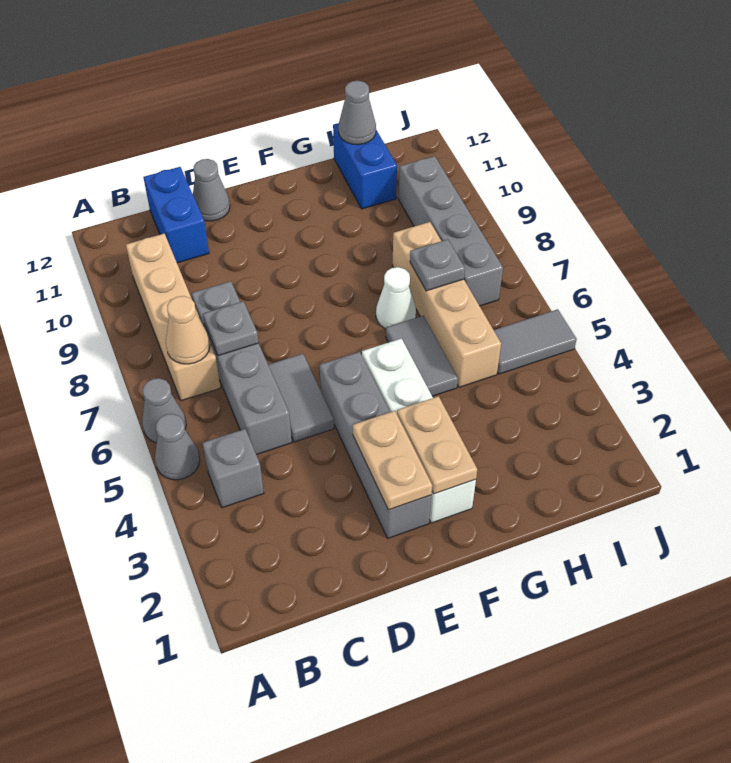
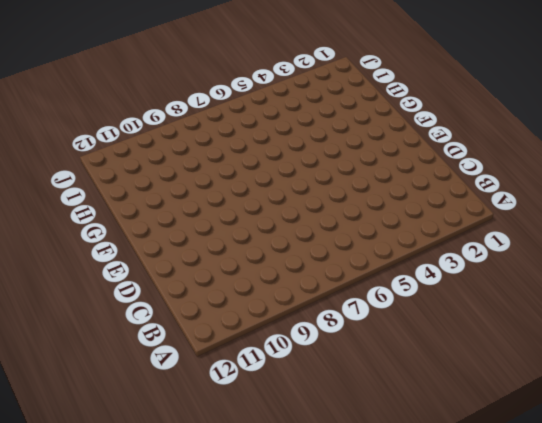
none -> grey cone A5 level 1
none -> grey cone A6 level 1
none -> grey brick B4 level 1

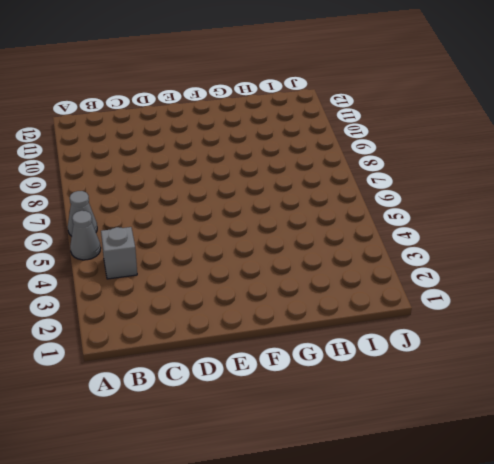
none -> tan brick B7:B10 level 1
none -> grey brick C5:C8 level 1
none -> blue brick C11:C12 level 1

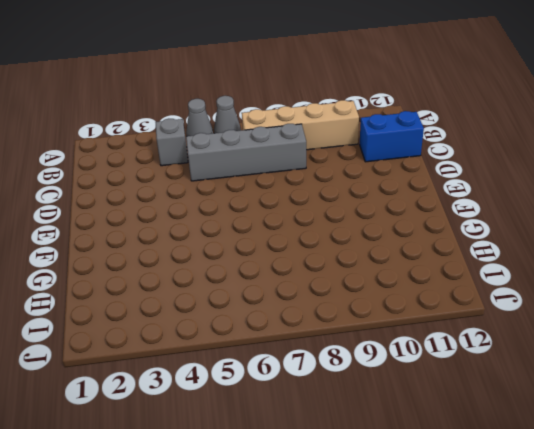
none -> grey tile D5:D6 level 1
none -> grey cone D12 level 1
none -> grey brick E2:E5 level 1

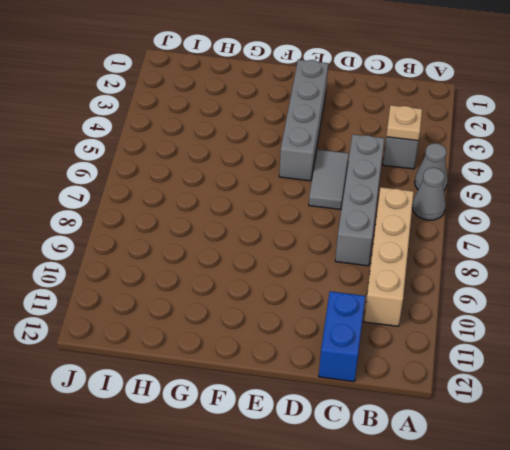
tan plate B4 level 2 -> none
none -> grey cone D12 level 1
none -> white brick F2:F5 level 1
none -> grey tile G5:G6 level 1

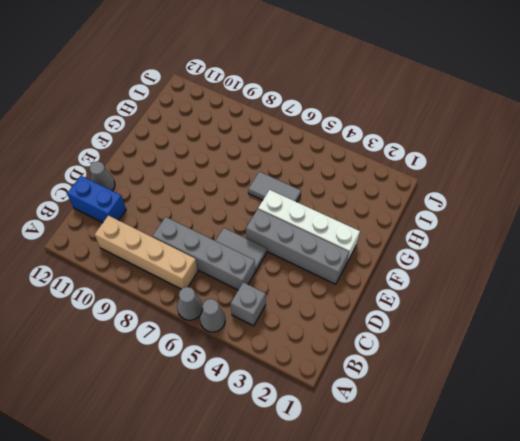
none -> white cone G7 level 1
none -> tan brick H5:H8 level 1
none -> blue brick H11:H12 level 1

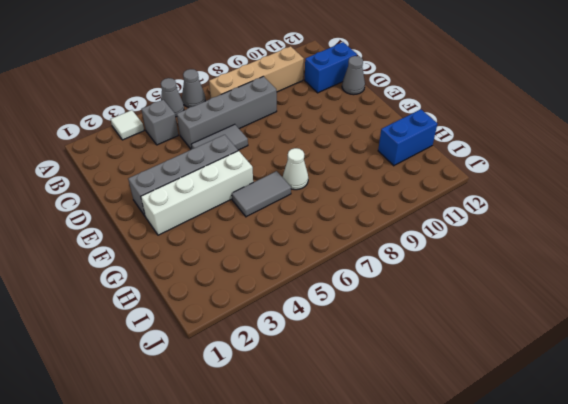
white tile A3 level 1 -> none
none -> tan brick H5:H8 level 1
none -> grey tile I5:J5 level 1
none -> grey brick I7:I10 level 1

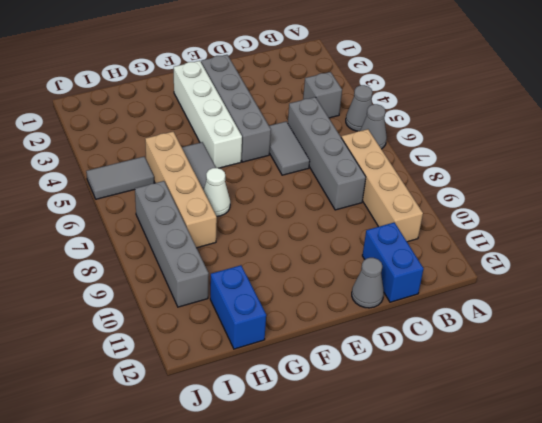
none -> tan cone B7 level 2
none -> grey plate C7 level 2
none -> tan plate E2:E3 level 2

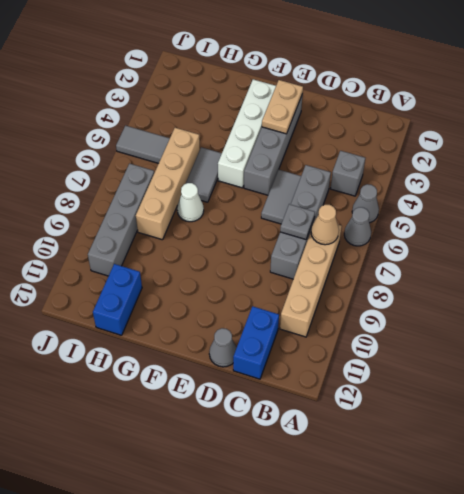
none -> tan plate F2:F3 level 2
none -> grey plate H7 level 2
none -> grey cone H12 level 2

